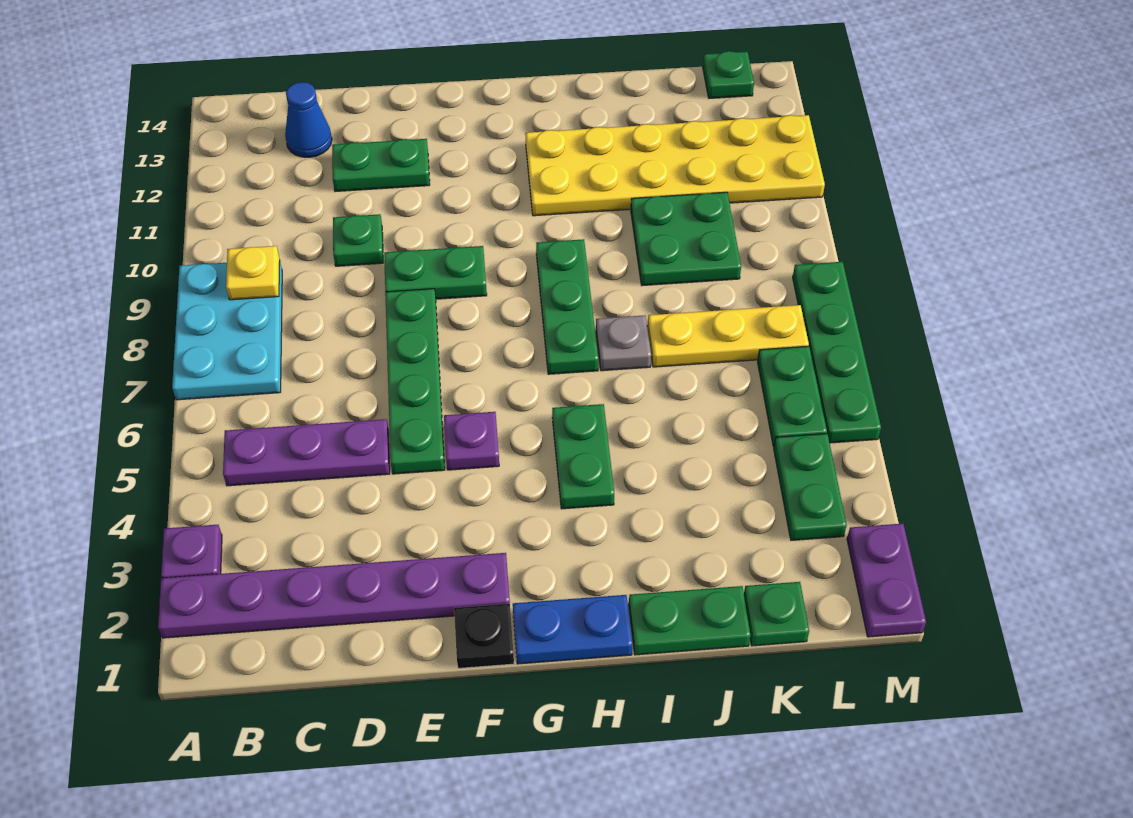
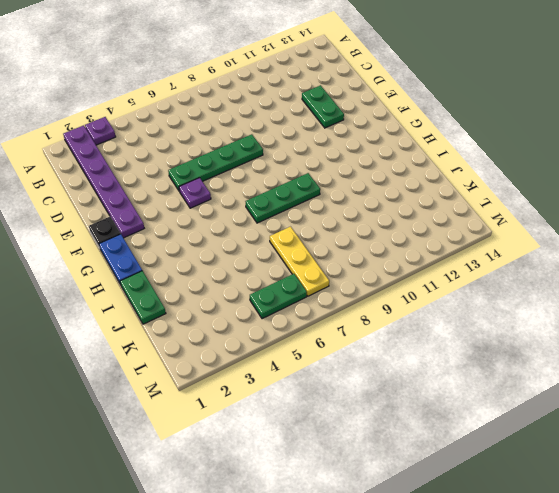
none -> cyan plate A7:B9 level 1
none -> purple plate B5:D5 level 1
none -> blue cone C13 level 1

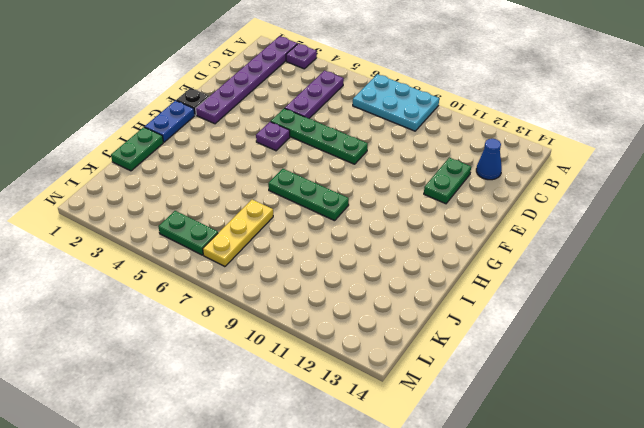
none -> green plate D10 level 1
none -> green plate E9:F9 level 1
none -> green plate H4:H5 level 1

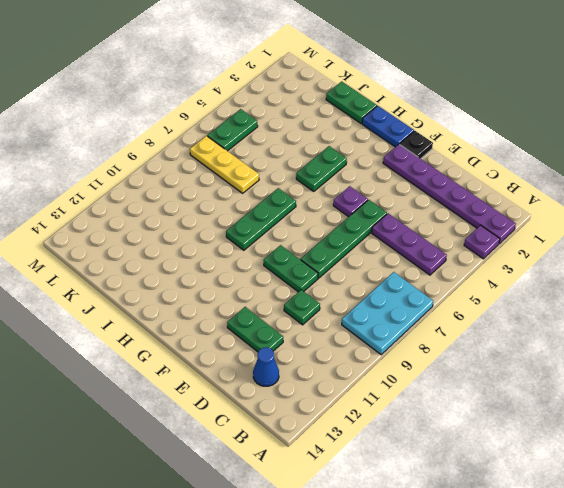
none -> yellow plate H11:M12 level 1
none -> grey plate I7 level 1
none -> green plate J9:K10 level 1

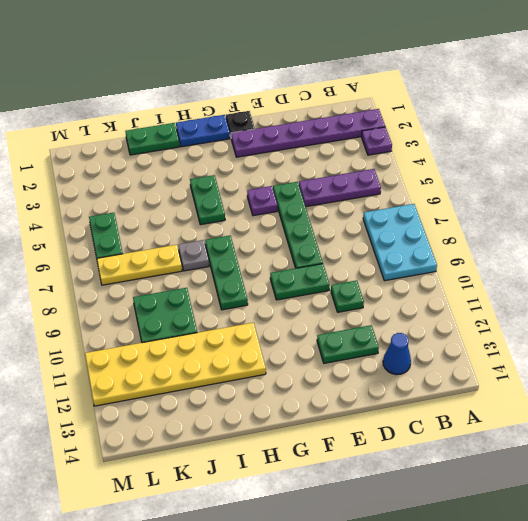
none -> green plate K1 level 1
none -> green plate L3:L4 level 1
none -> green plate L14 level 1

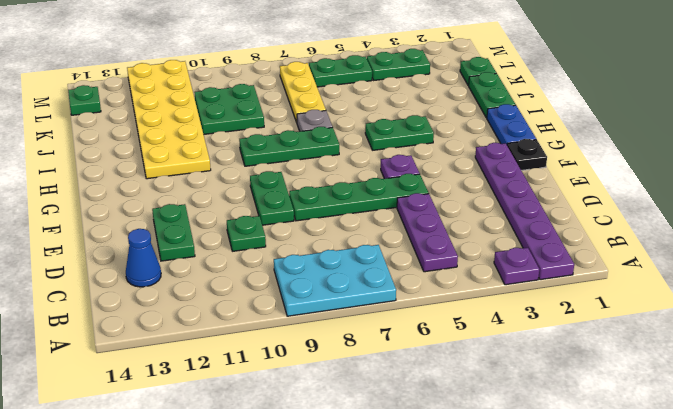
none -> purple plate M1:M2 level 1
none -> green plate M5:M8 level 1
none -> yellow plate B9 level 2

